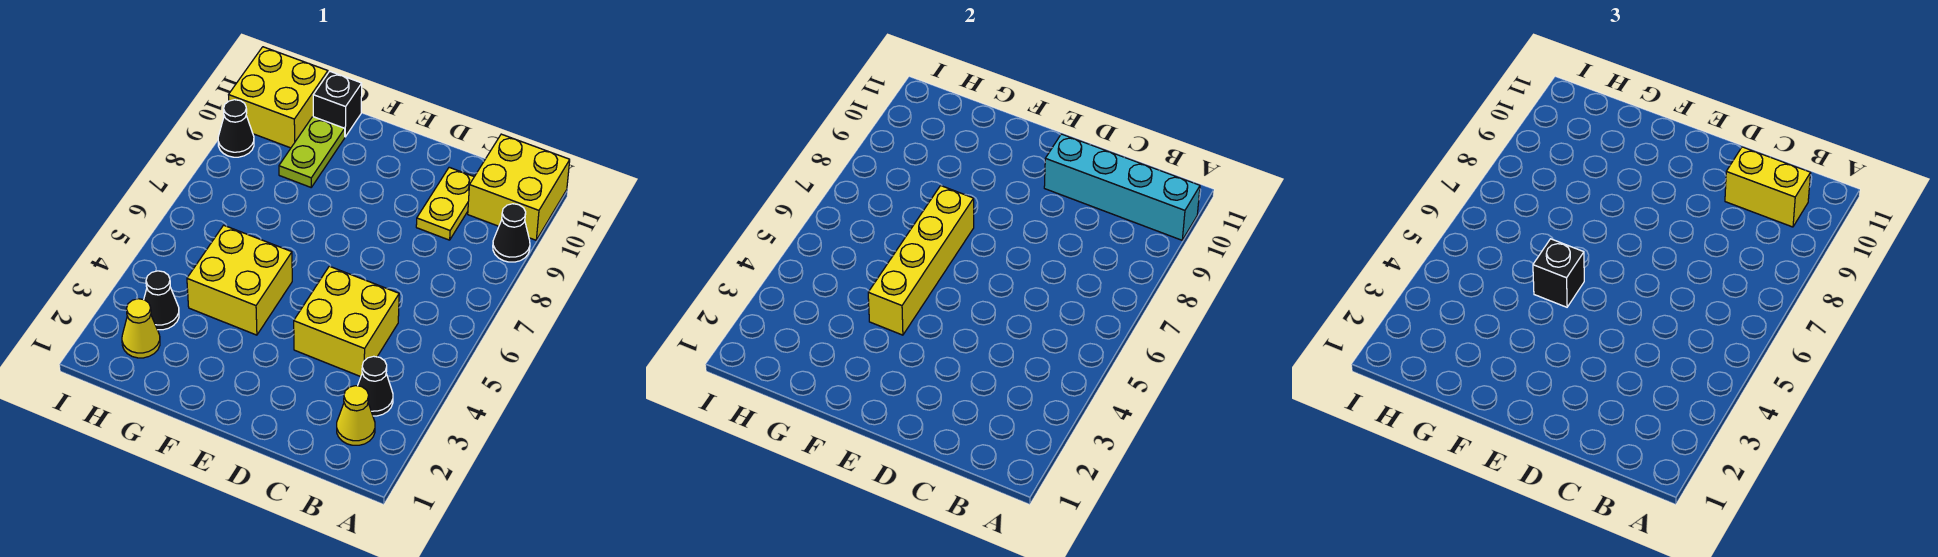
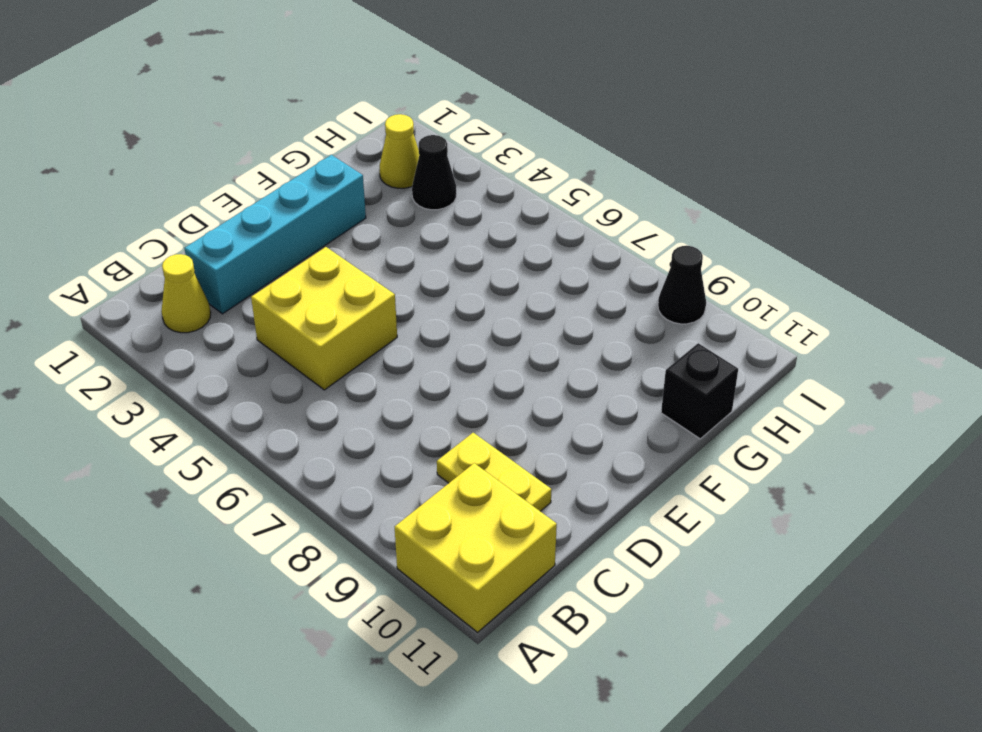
cyan brick C2:F2 level 1 -> cyan brick A10:D10 level 2
none -> black cone A9 level 1
none -> black cone B3 level 1
none -> yellow brick F4:G5 level 1

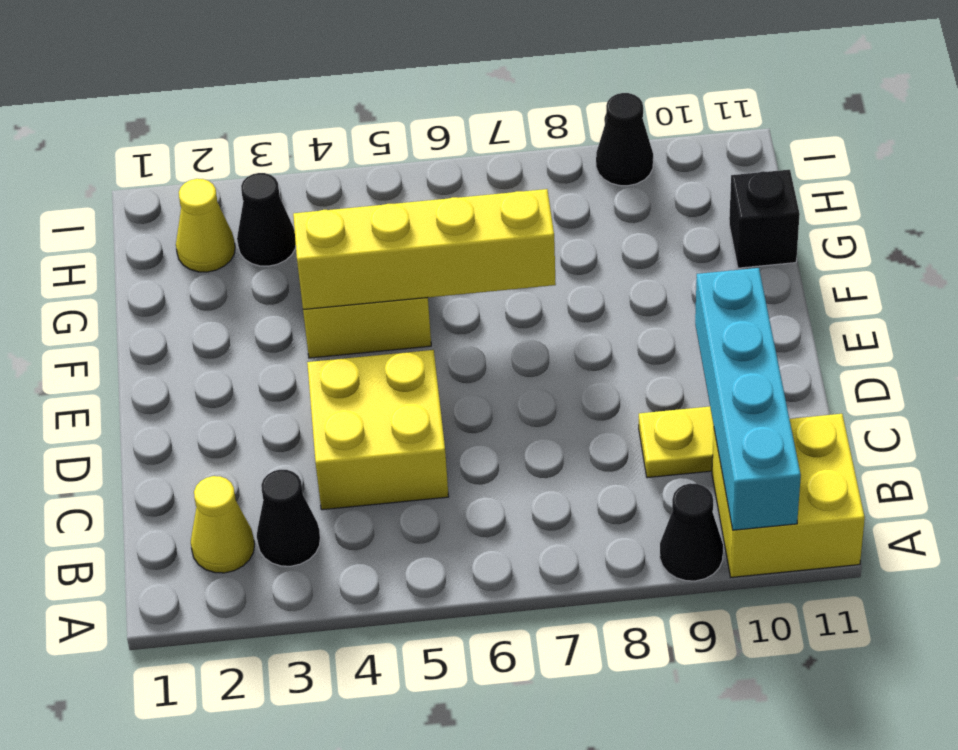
none -> lime plate G9:G10 level 1
none -> yellow brick H10:I11 level 1
none -> yellow brick B10:C10 level 3

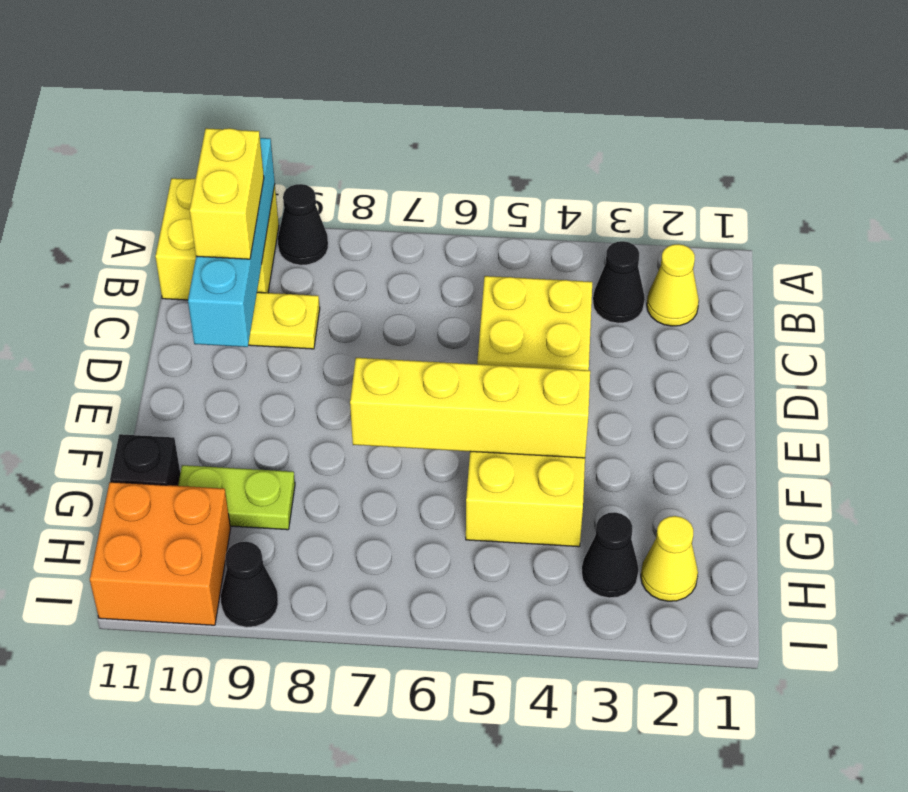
orange brick H10:I11 level 1 -> yellow brick H10:I11 level 1
none -> black brick F5 level 3

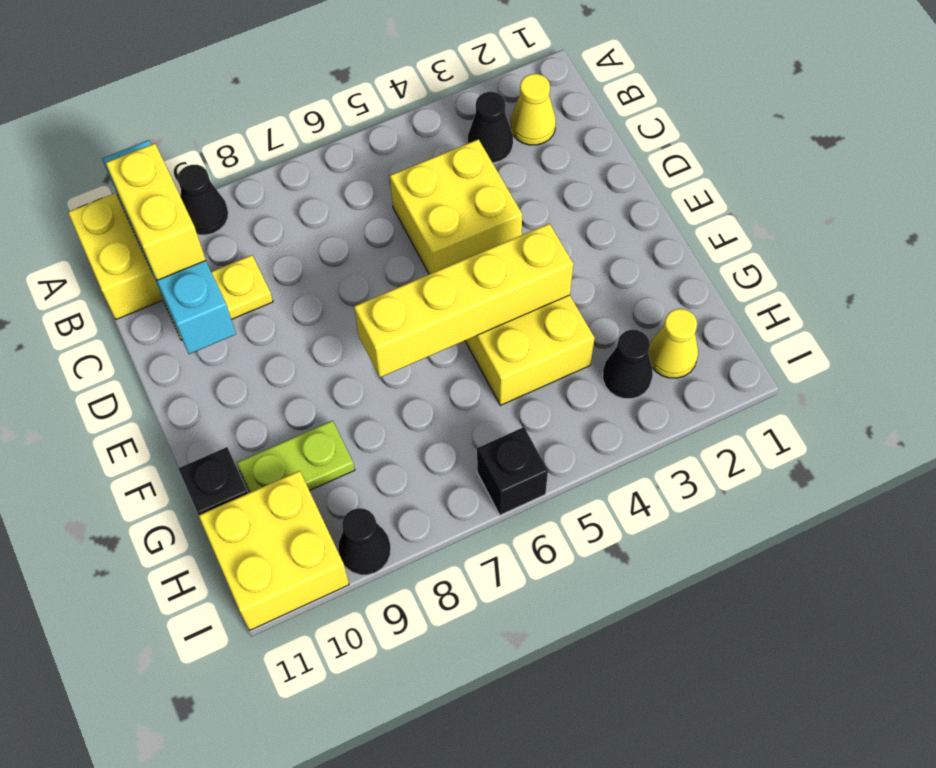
black brick I6 level 1 -> black brick F5 level 3

